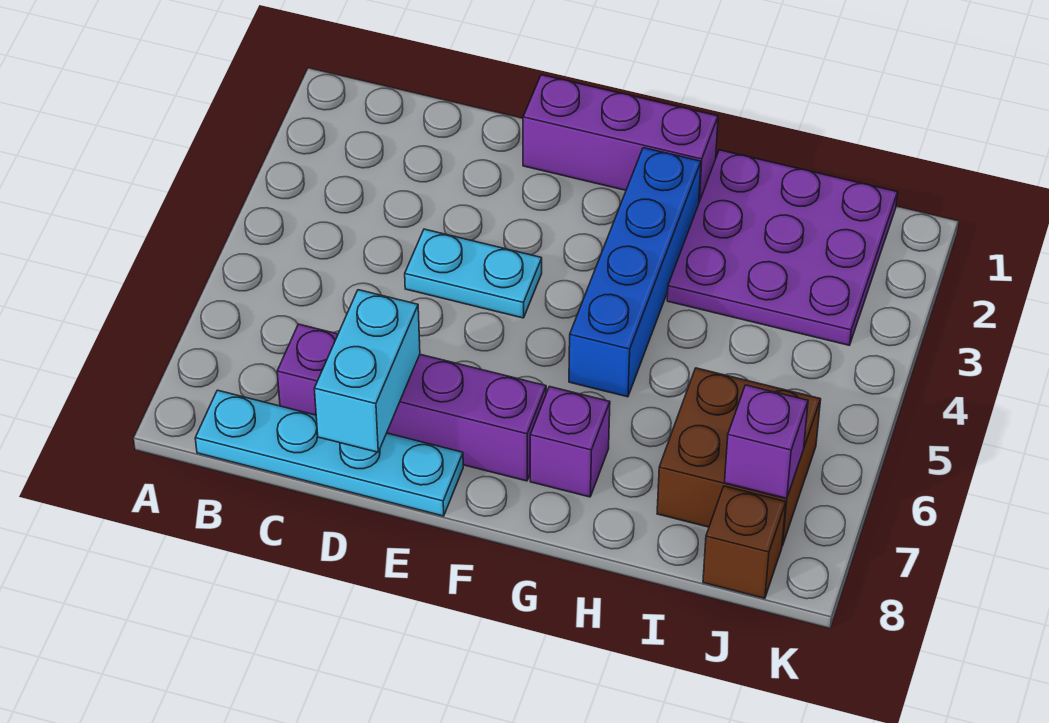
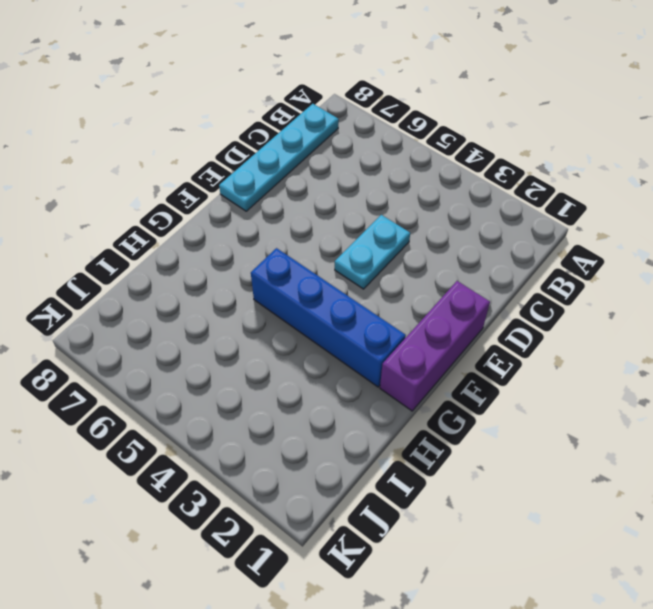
none -> purple brick C7:F7 level 1
none -> purple brick G7 level 1

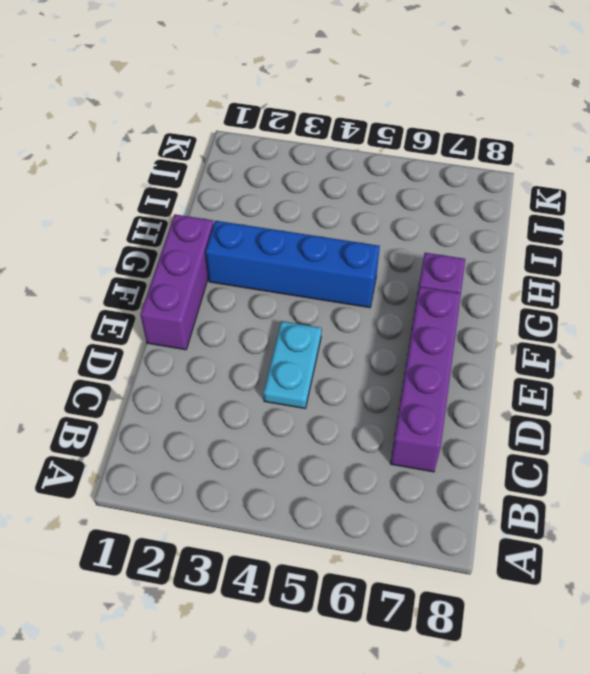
none -> cyan plate B8:E8 level 1
none -> purple plate H1:J3 level 1

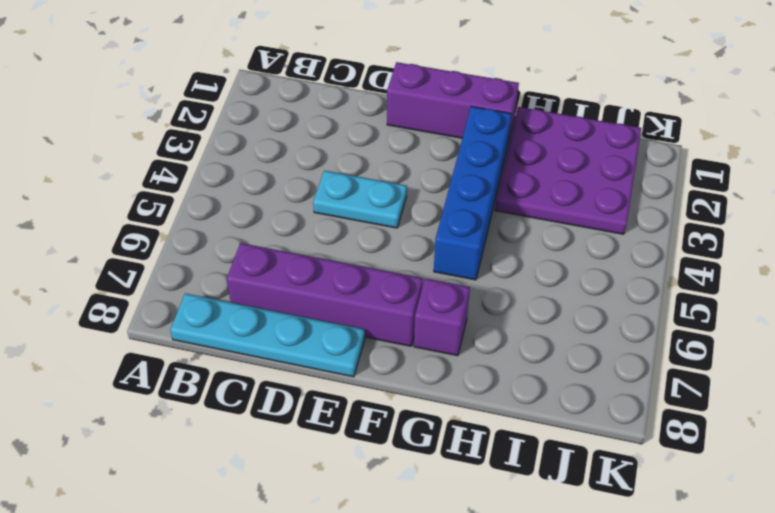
none -> brown brick I6:J7 level 1
none -> brown brick J8 level 1

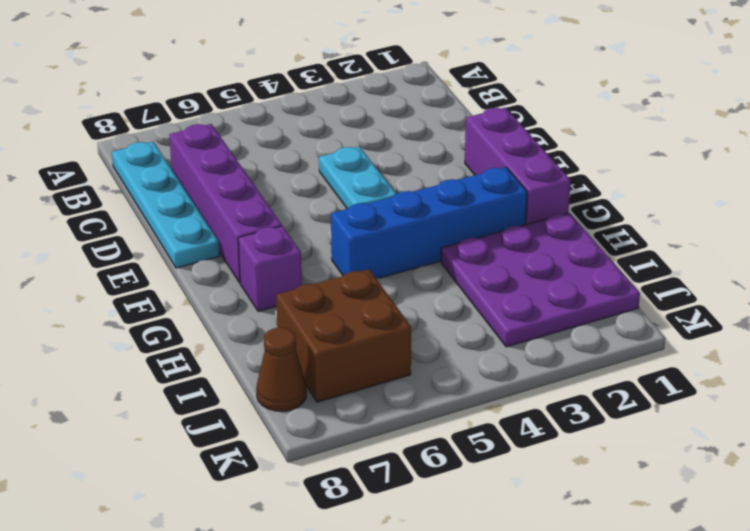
brown cone J8 level 1 -> brown brick J8 level 1
none -> cyan brick D7:D8 level 2
none -> purple brick J7 level 2

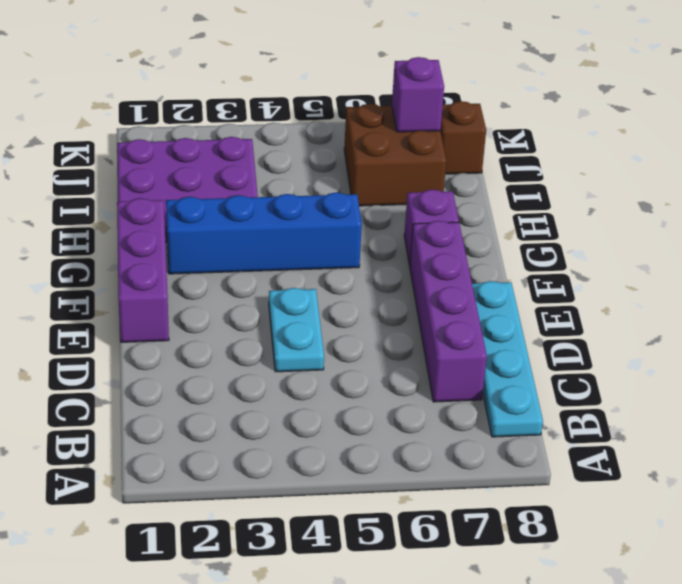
none -> cyan brick D7:D8 level 2

